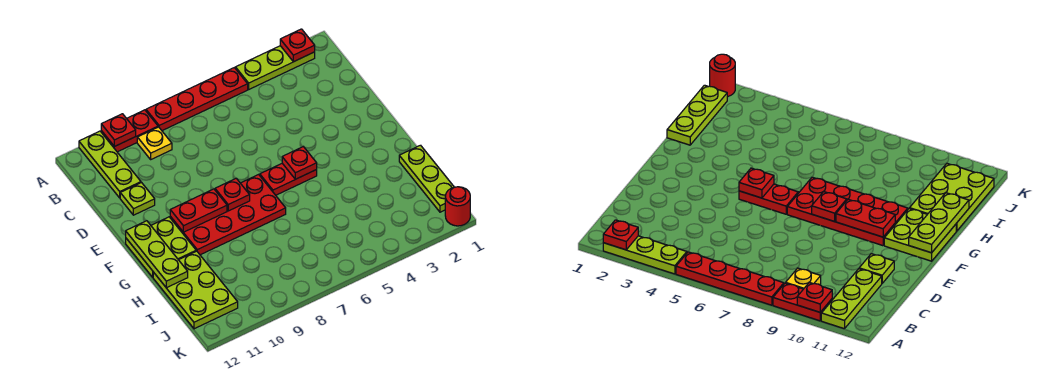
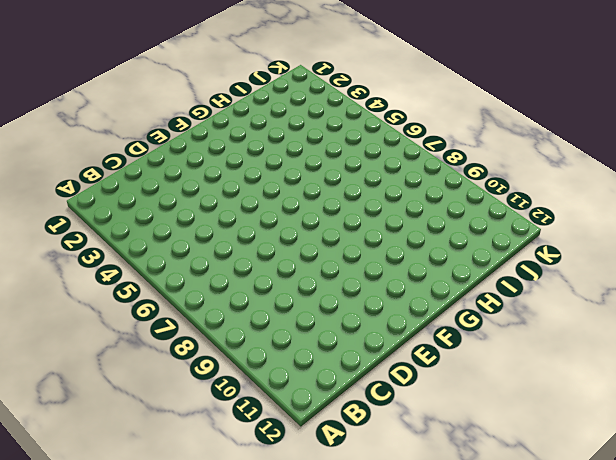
none -> lime plate A2:A4 level 1
none -> red plate A5:A8 level 1
none -> red plate A9:A10 level 1

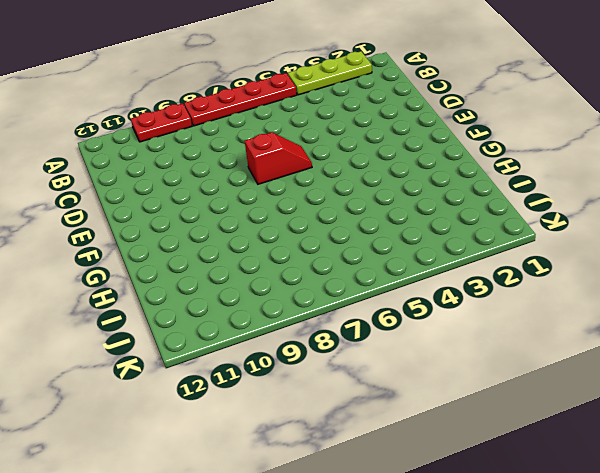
red slope E6:E7 level 1 top 7 -> none
none -> lime plate A11:C11 level 1
none -> yellow plate B9 level 1
none -> lime plate D11 level 1

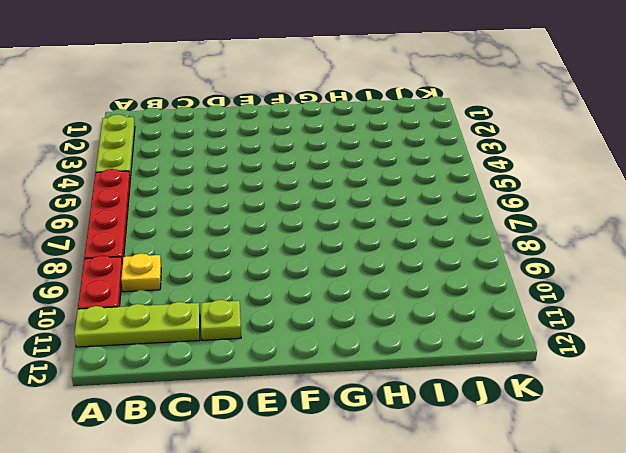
none -> red plate F5:F6 level 1
none -> red plate F7:G10 level 1
none -> lime plate F11:G12 level 1

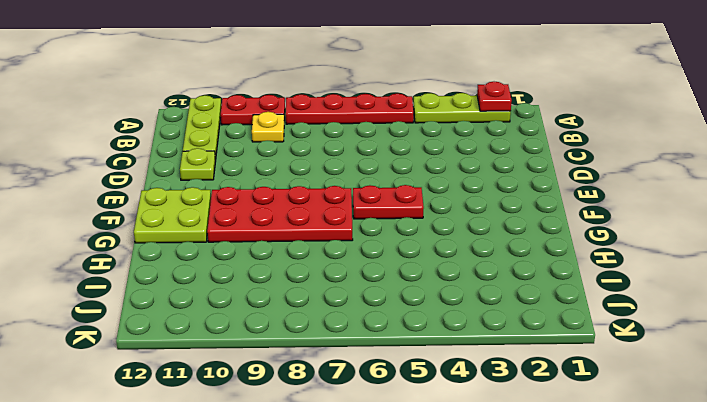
none -> lime plate H1:J1 level 1
none -> lime plate H11:J12 level 1
none -> red round brick K1 level 1

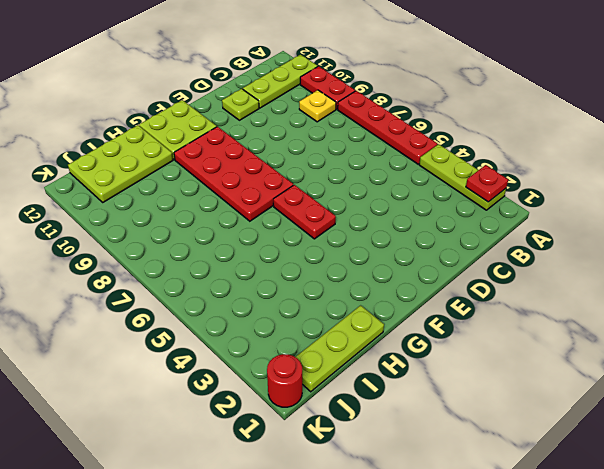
none -> red plate A10 level 2
none -> red plate F5 level 2
none -> red plate F8 level 2

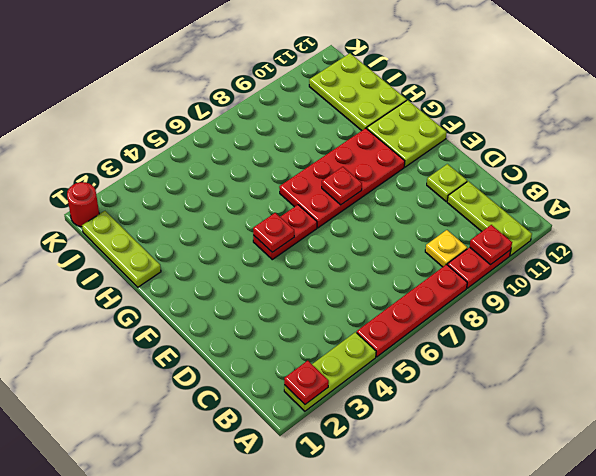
none -> red plate F9:F10 level 2
none -> lime plate F12:H12 level 2

